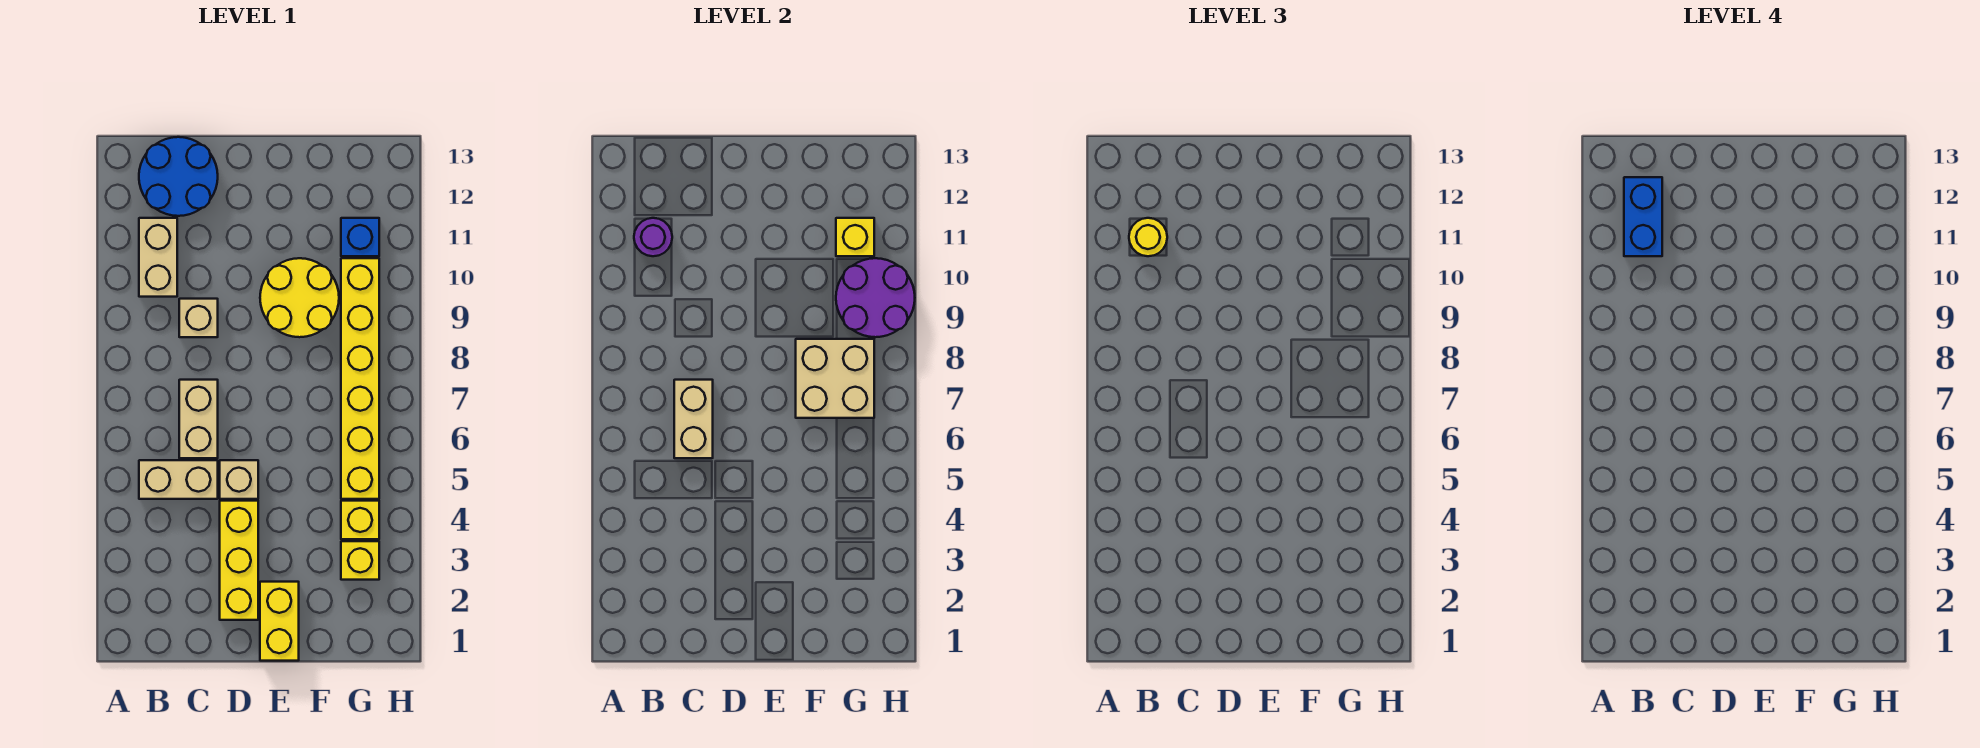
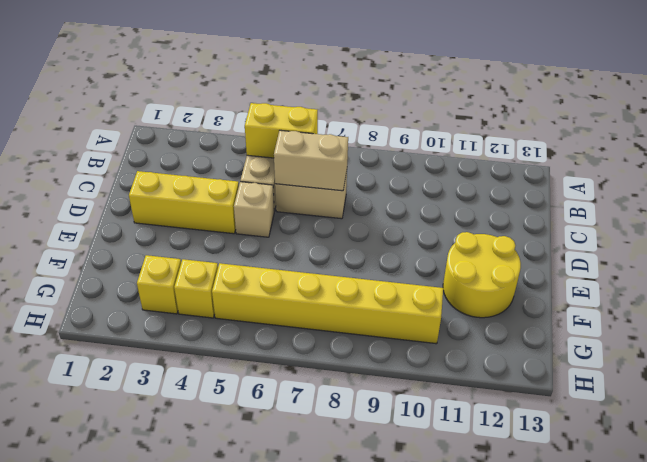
yellow brick B5:B6 level 2 -> yellow brick E1:E2 level 1
yellow round brick E11:F12 level 1 -> yellow round brick E9:F10 level 1
none -> tan brick B10:B11 level 1
none -> blue round brick B12:C13 level 1
none -> tan brick C9 level 1

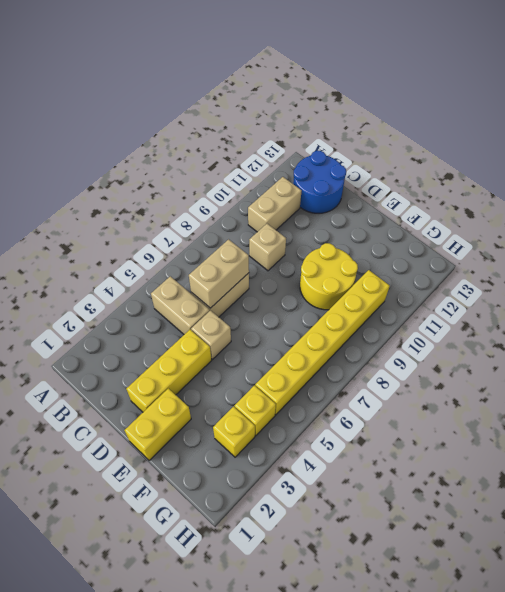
none -> blue brick G11 level 1
none -> purple round brick B11 level 2
none -> tan brick F7:G8 level 2

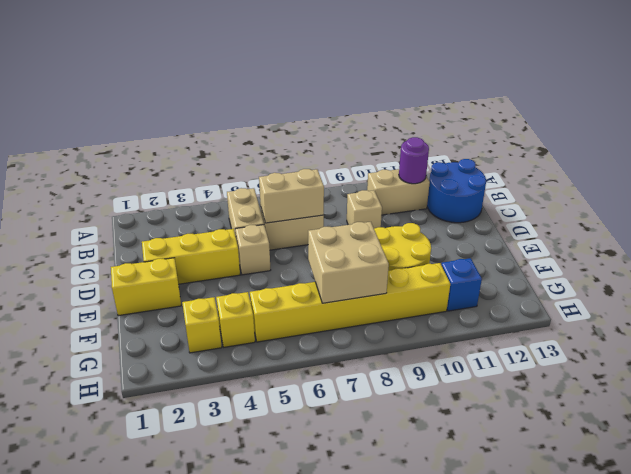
none -> purple round brick G9:H10 level 2
none -> yellow brick G11 level 2
none -> yellow round brick B11 level 3

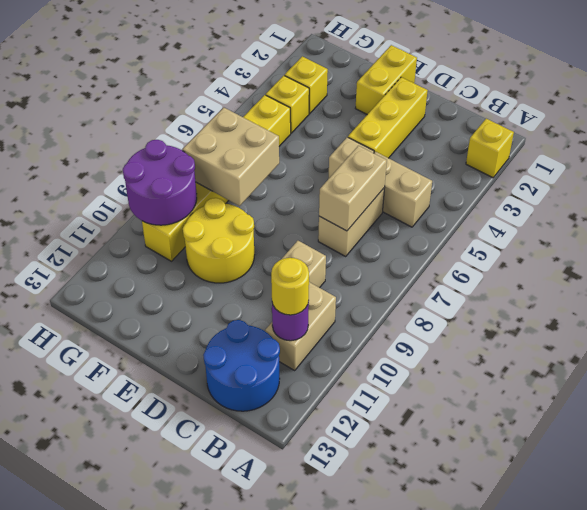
yellow brick A2 level 1 -> yellow brick G11 level 2
none -> blue brick G11 level 1
none -> blue brick B11:B12 level 4

